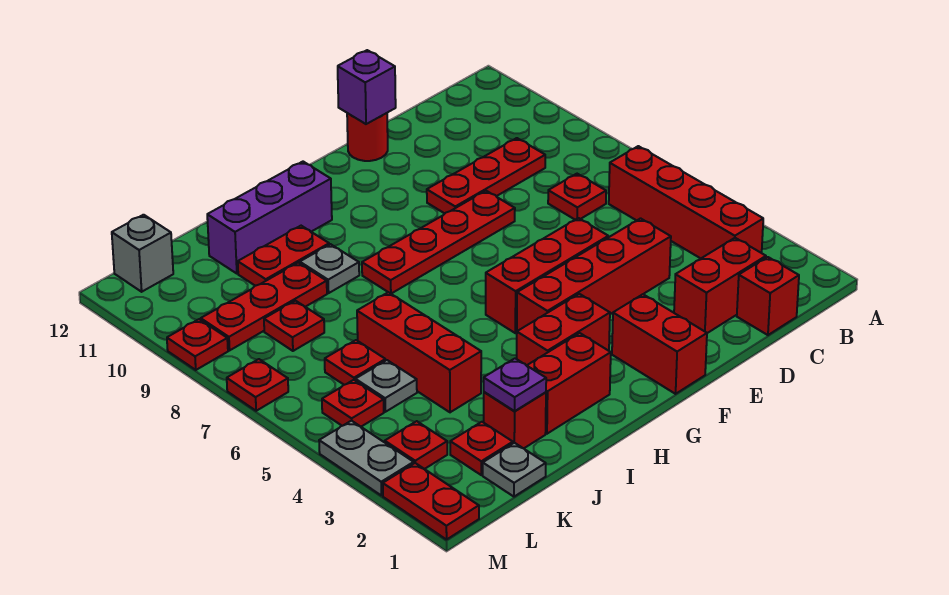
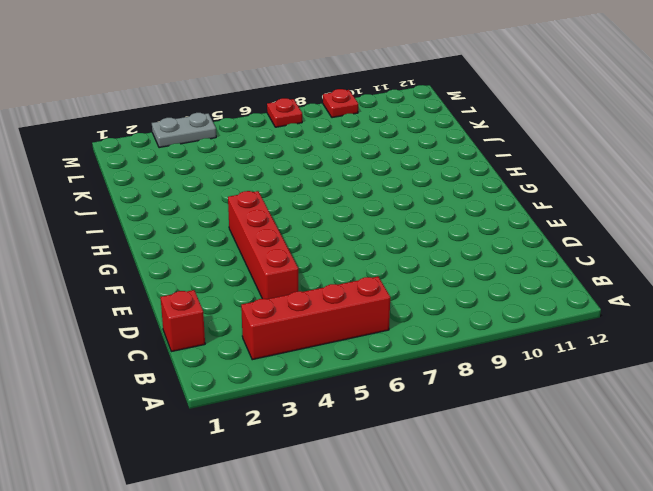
none -> red brick C2:D2 level 1
none -> red plate C7 level 1
none -> red plate C9:E9 level 1
none -> red brick E5:G5 level 1

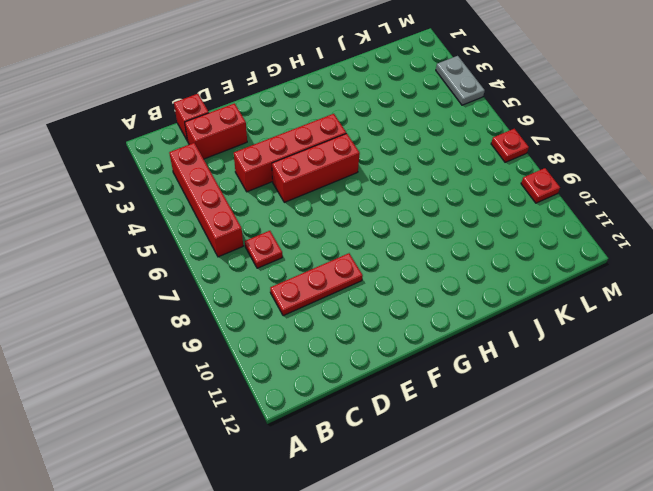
none -> red plate E8:H8 level 1
none -> red round brick E12 level 1
none -> red brick F1:F2 level 1
none -> red brick G3:H3 level 1

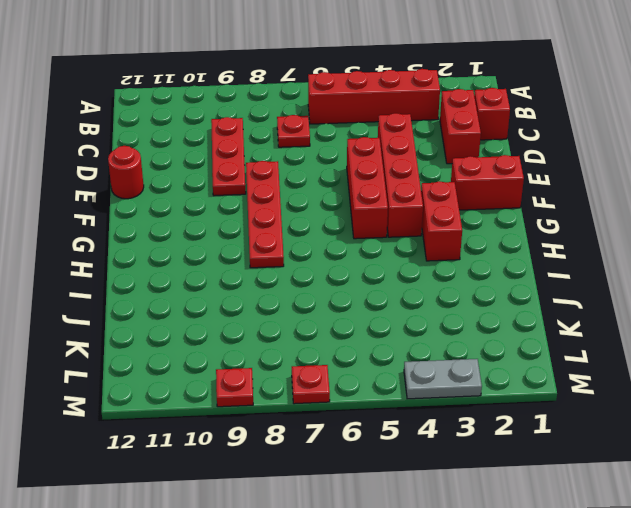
none -> red brick H2:I2 level 1
none -> purple brick H11:J11 level 1
none -> grey plate I9 level 1
none -> red plate I10:J10 level 1

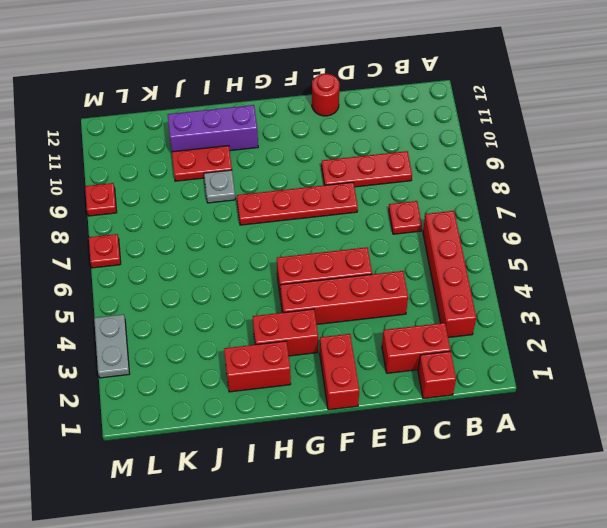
none -> red brick J2 level 1
none -> red brick J4:J6 level 1
none -> red plate J9:L9 level 1
none -> grey plate K1 level 1

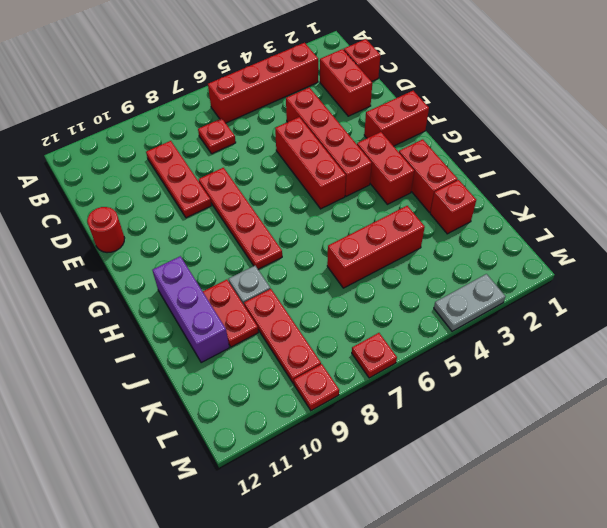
none -> grey plate K1 level 1
none -> red plate K2 level 1
none -> grey plate K5 level 1
none -> red plate K6 level 1

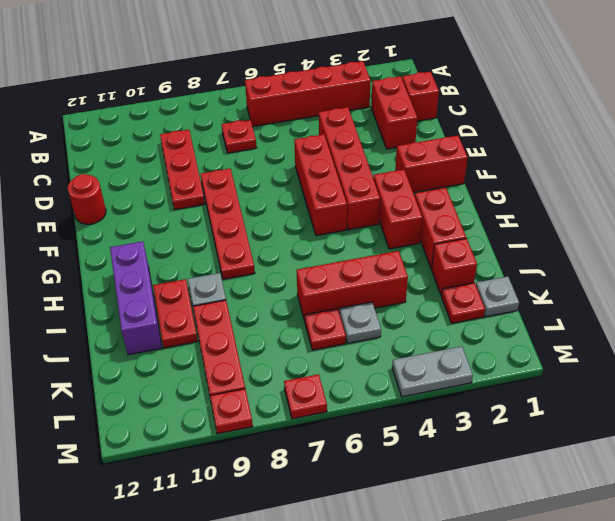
none -> red plate K8 level 1
none -> red plate L3 level 1
none -> red plate L5 level 1
none -> grey brick L12 level 1

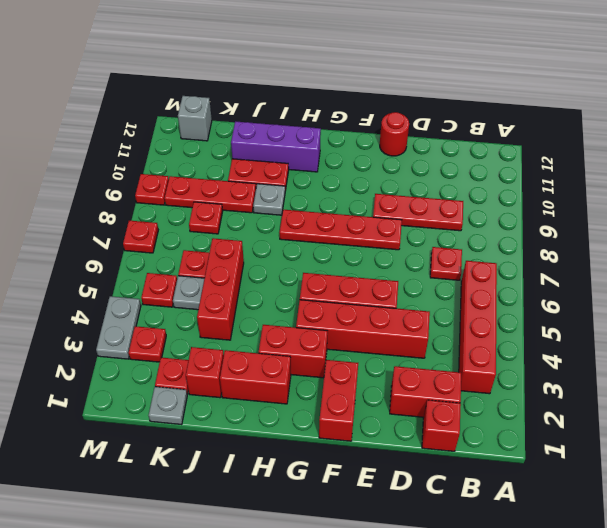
none -> red plate M1:M2 level 1
none -> purple brick E12 level 2
none -> purple plate J2 level 2

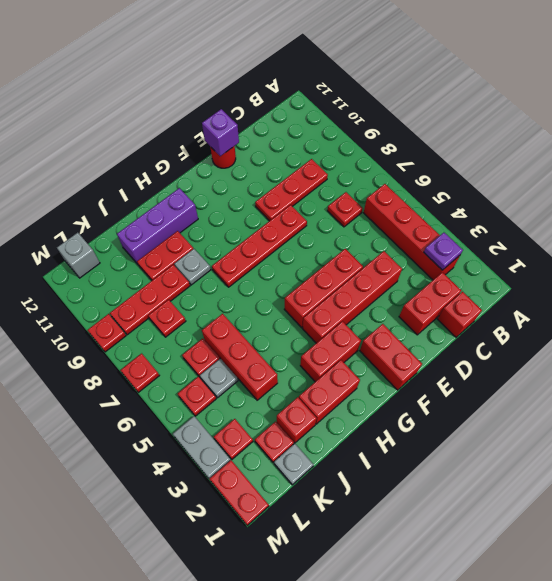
purple plate B3 level 2 -> purple plate J2 level 2

